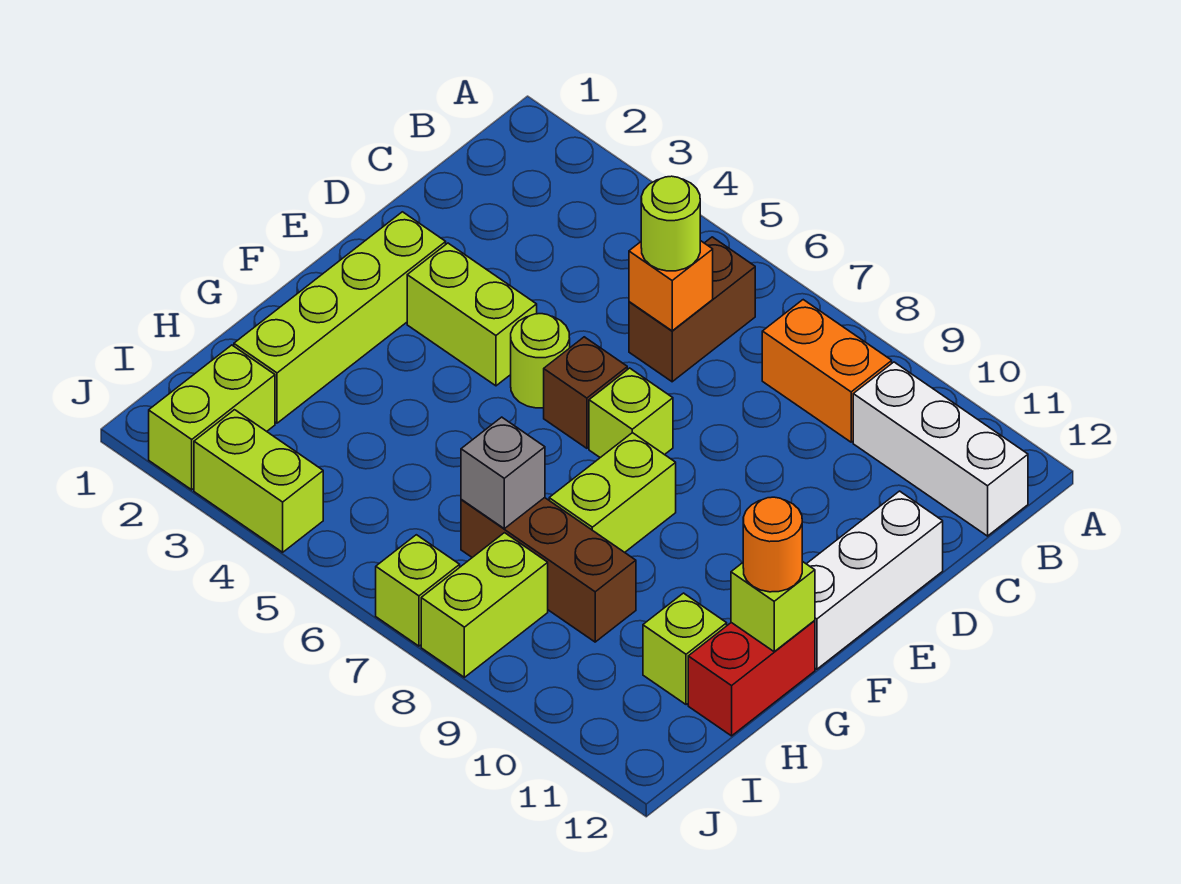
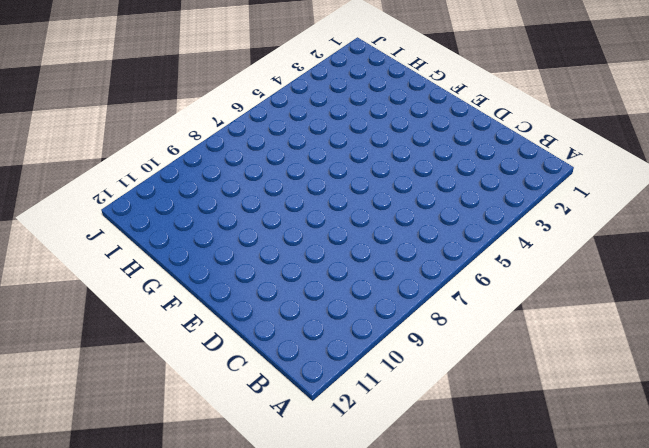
none -> brown brick B6:C6 level 1
none -> orange brick B8:B9 level 1
none -> white brick B10:B12 level 1

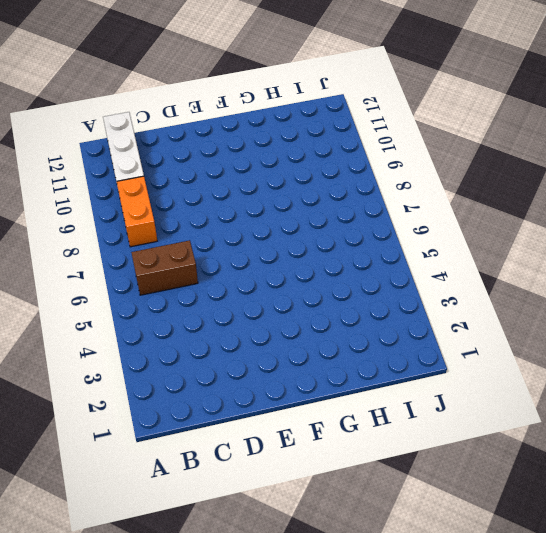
none -> white brick D12:F12 level 1
none -> lime brick E2:H2 level 1
none -> lime brick E3:E4 level 1

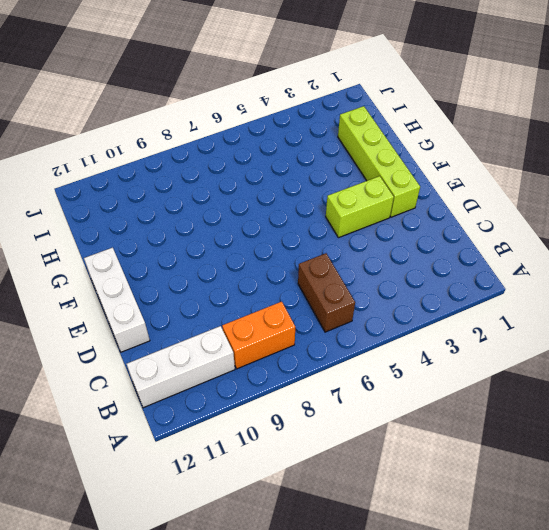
none -> lime round brick E5 level 1
none -> brown brick E6 level 1
none -> lime brick E7 level 1

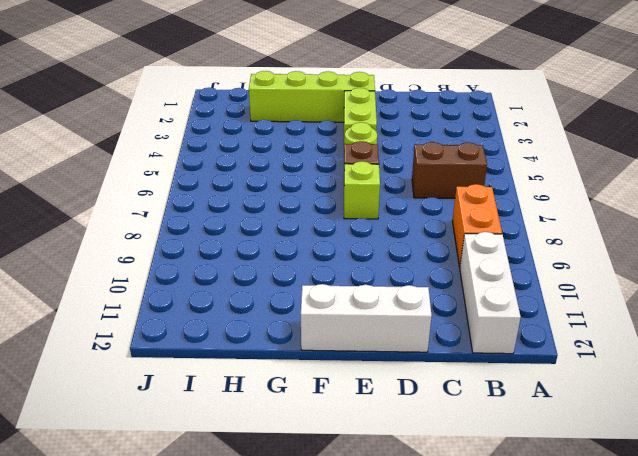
none -> lime brick F8:G8 level 1
none -> red brick G12:H12 level 1
none -> brown brick H7:H9 level 1

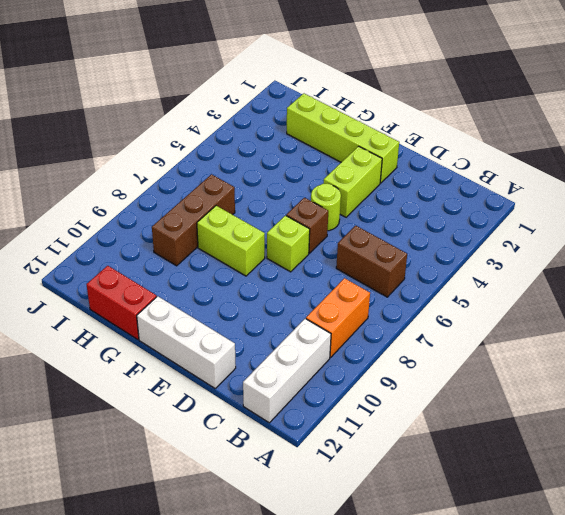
none -> lime brick H11 level 1
none -> lime brick I2:J2 level 1
none -> lime brick I8:J8 level 1

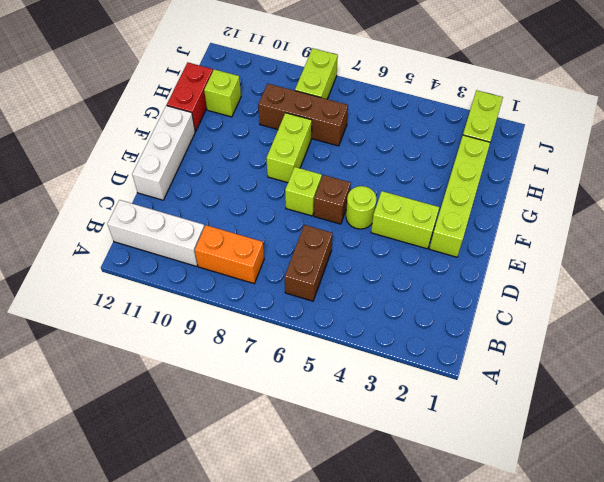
none -> lime brick J3:J4 level 1
none -> lime brick J7 level 1
none -> orange brick C6 level 2

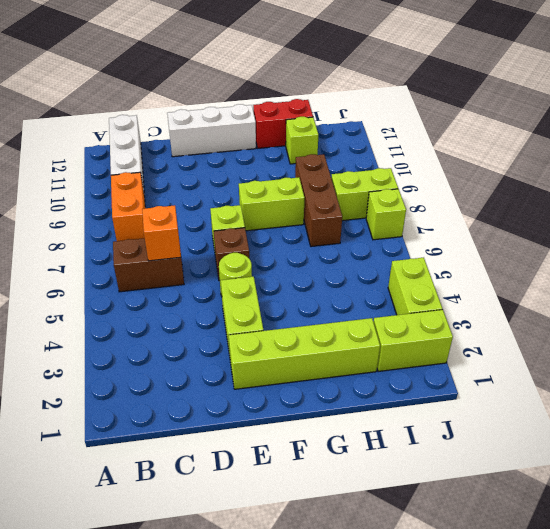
none -> lime brick G12 level 2
none -> grey brick H7 level 2
none -> lime round brick C6 level 3

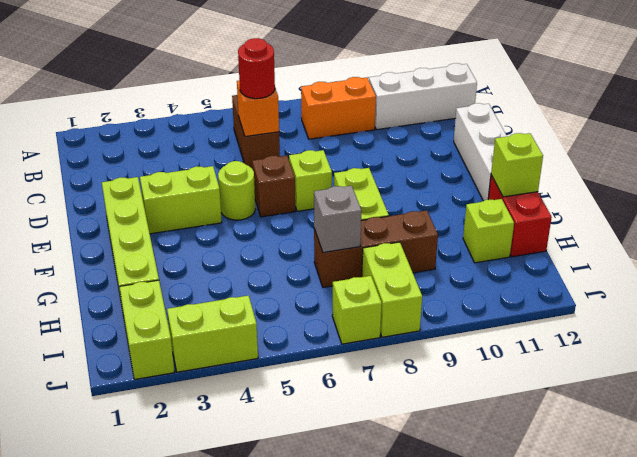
red round brick C6 level 3 -> lime round brick C6 level 3
none -> orange round brick G12 level 3

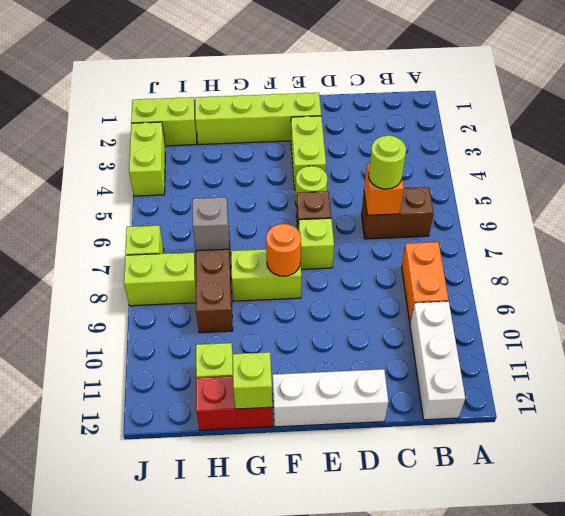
orange round brick F8 level 2 -> orange round brick G12 level 3

